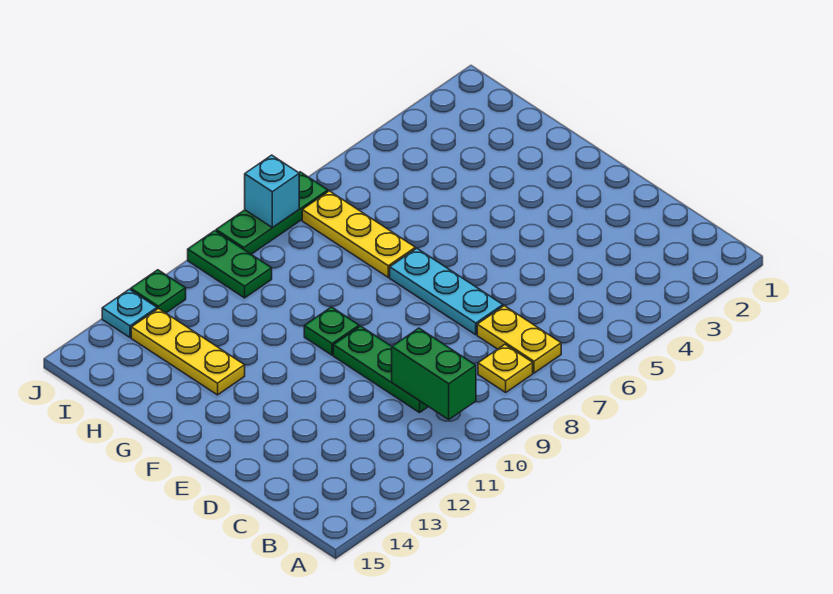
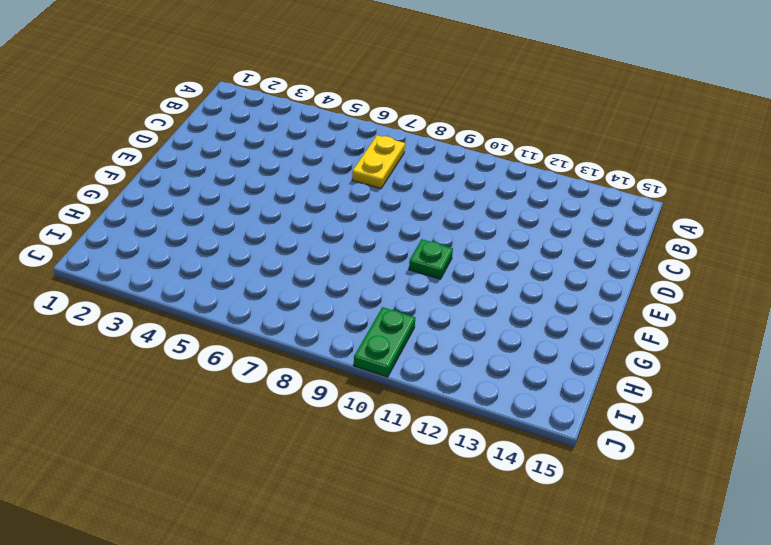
none -> yellow plate B8 level 1
none -> green plate C10:E10 level 1
none -> cyan plate D7:F7 level 1

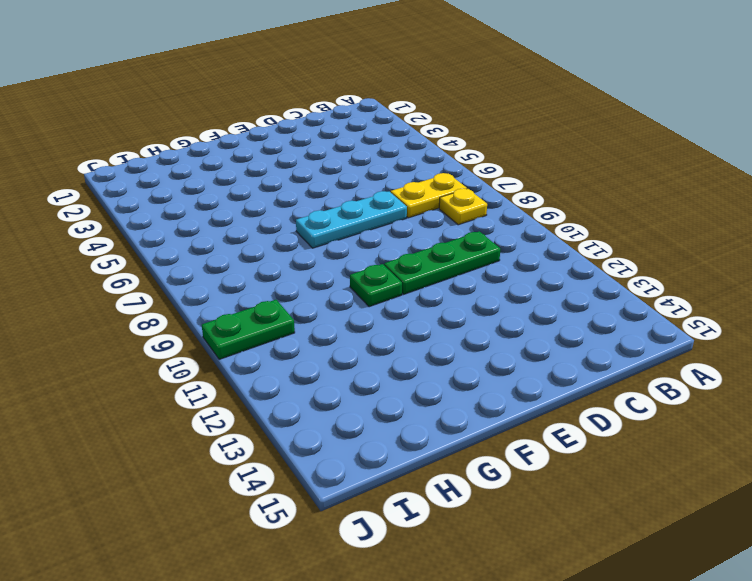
none -> yellow plate G7:I7 level 1
none -> yellow plate G13:I13 level 1
none -> green plate J7:J9 level 1

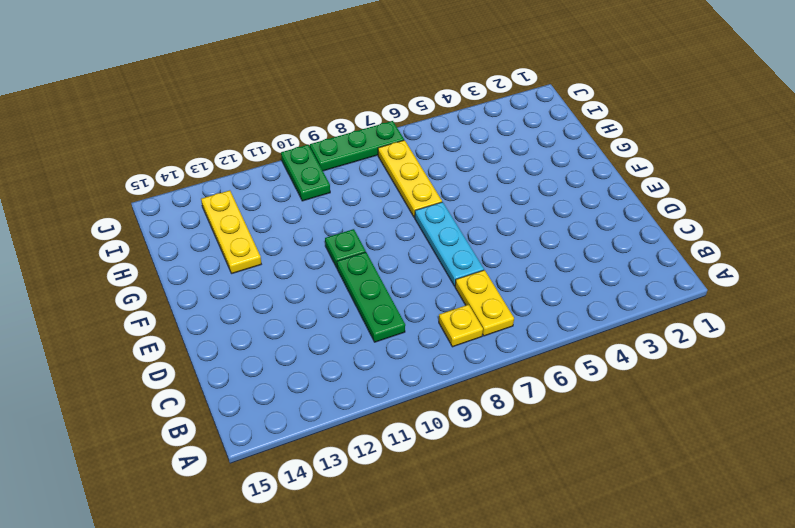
none -> green plate J12 level 1
none -> cyan plate J13 level 1
none -> green brick B10:C10 level 2

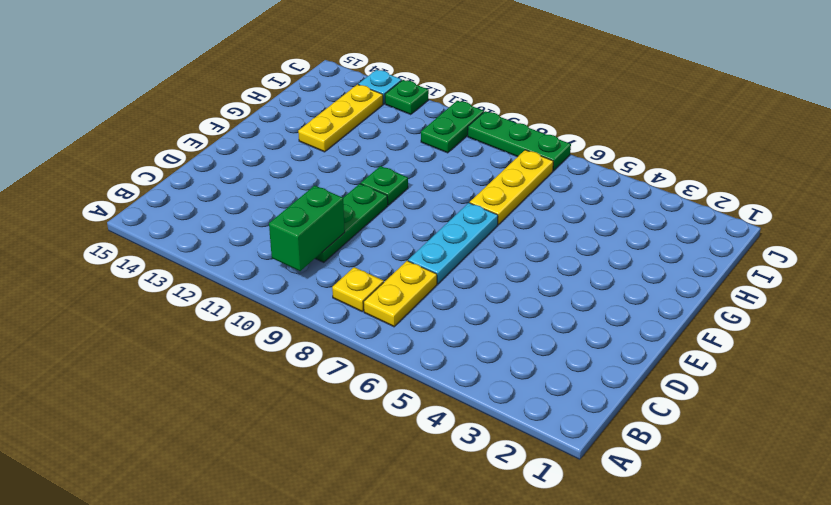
none -> cyan brick J8 level 2

